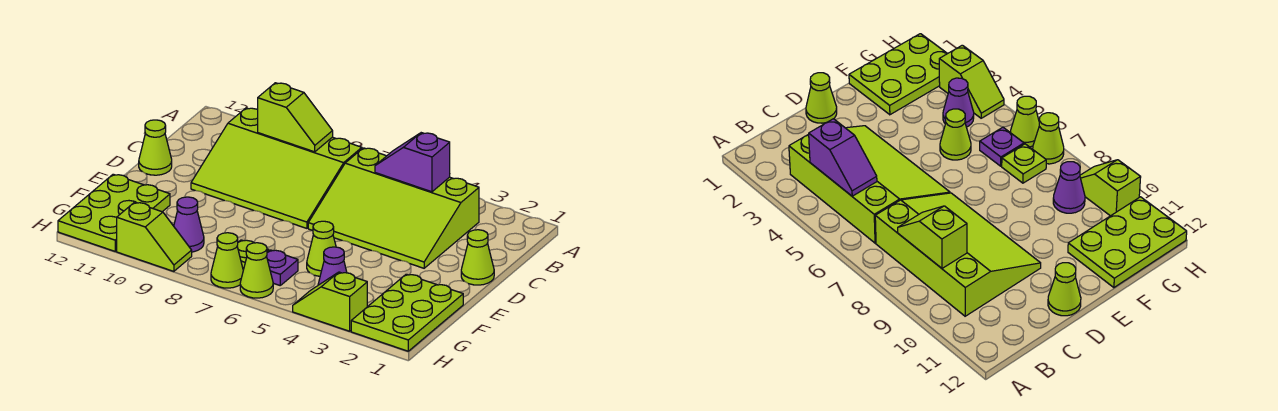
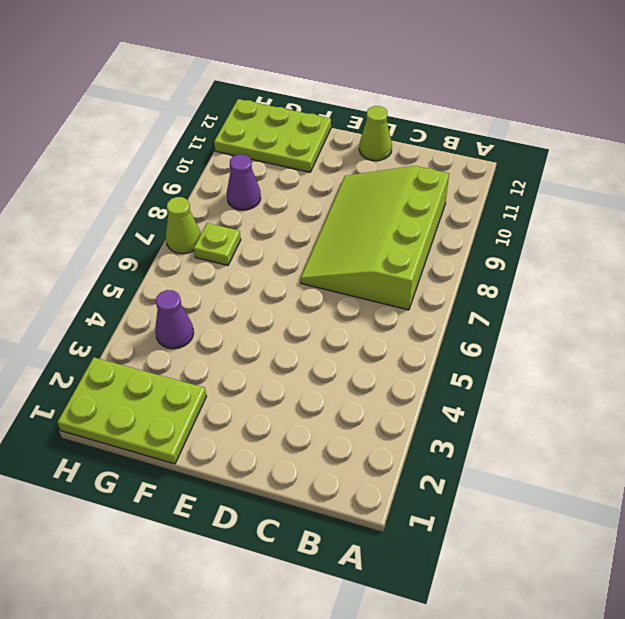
none -> lime slope B3:D6 level 1 top B
none -> lime cone D1 level 1
none -> lime cone F5 level 1

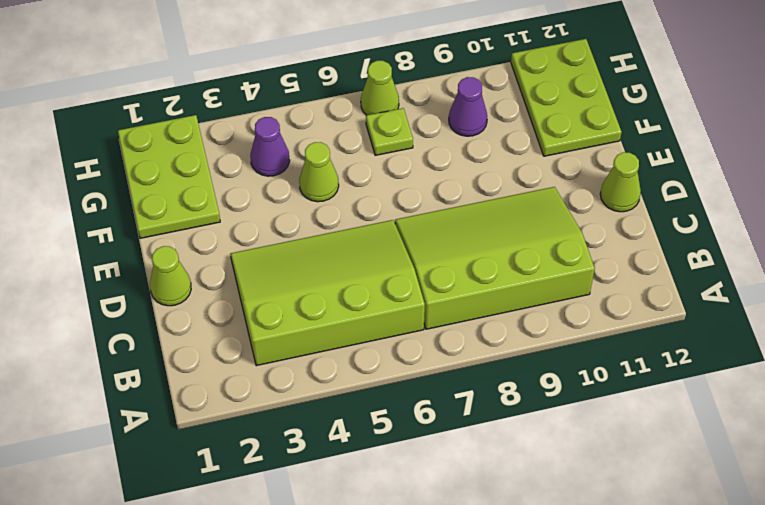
none -> purple plate G6 level 1
none -> lime slope H3:H4 level 1 top 3
none -> lime cone H6 level 1

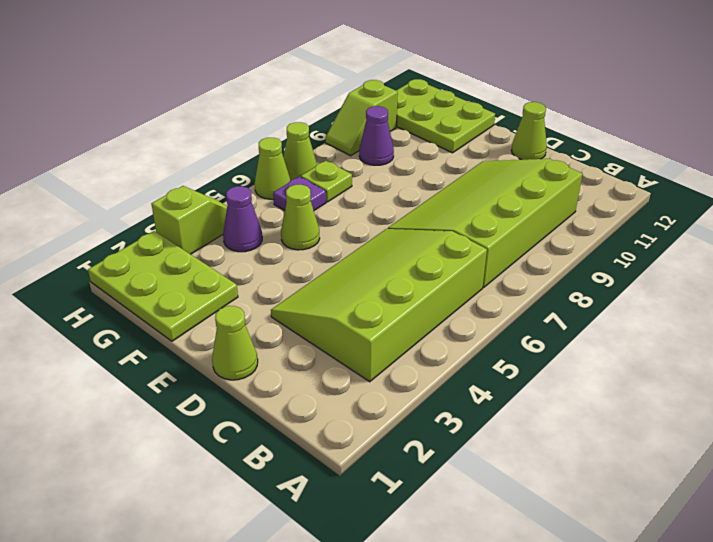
none -> purple slope B4:B5 level 2 top 4
none -> lime slope B8:B9 level 2 top 9

